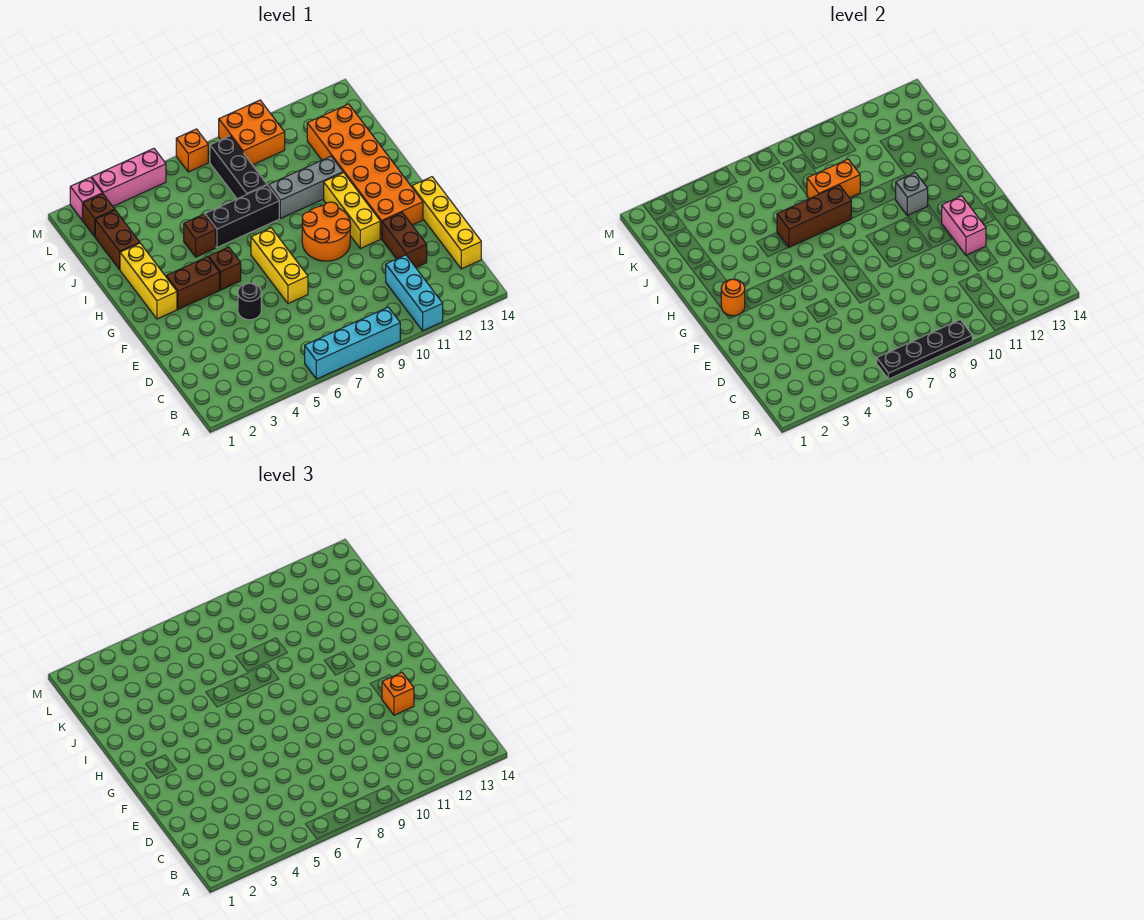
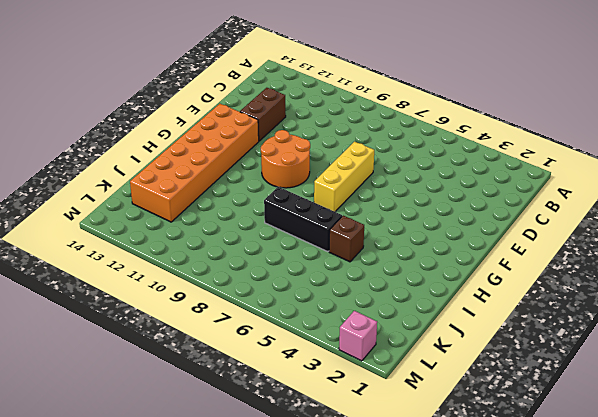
none -> cyan brick A6:A9 level 1
none -> cyan brick A11:C11 level 1
none -> yellow brick C14:F14 level 1

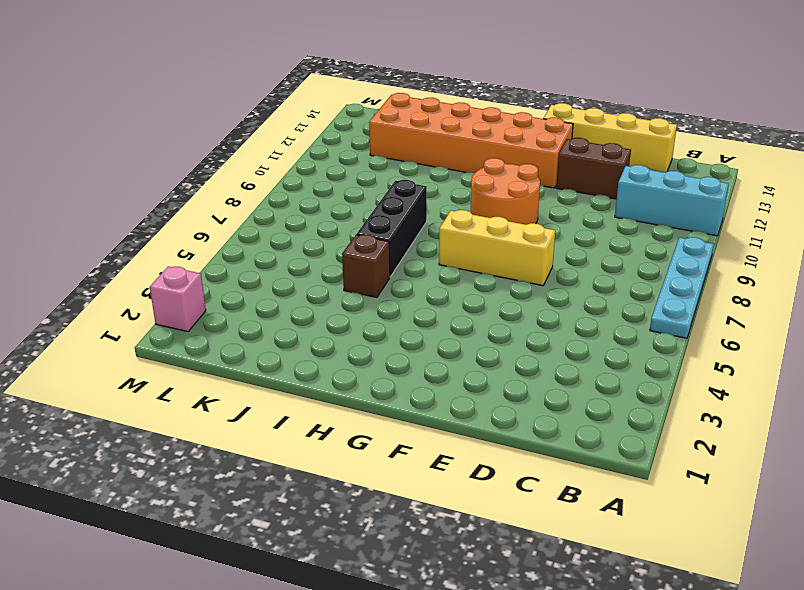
cyan plate A6:A9 level 1 -> cyan brick A6:A9 level 1
none -> black round brick E5 level 1
none -> yellow brick F11:H11 level 1
none -> yellow brick G2:I2 level 1

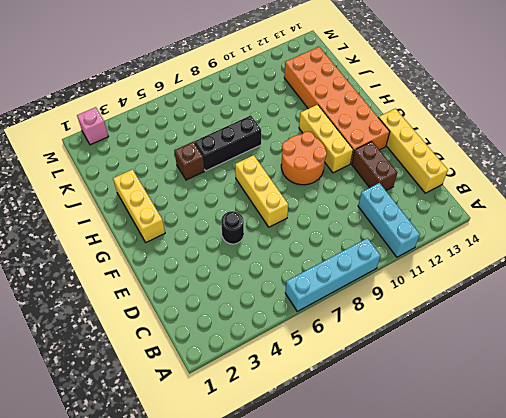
none -> brown brick G3:G4 level 1
none -> brown brick G5 level 1
none -> grey brick I9:I11 level 1

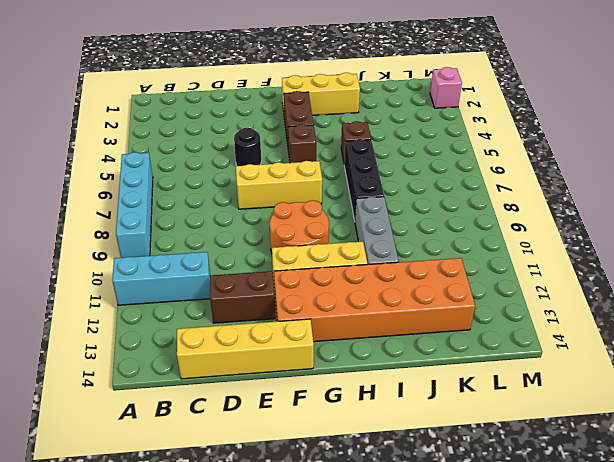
none -> brown brick J2:K2 level 1
none -> black brick J8:L8 level 1
none -> brown brick L2 level 1

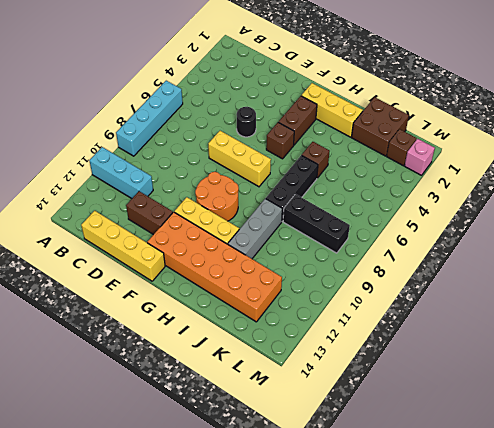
brown brick J1:K2 level 1 -> brown brick J2:K2 level 1
none -> orange brick L9:M10 level 1
none -> pink brick M3:M5 level 1
none -> orange brick M7 level 1

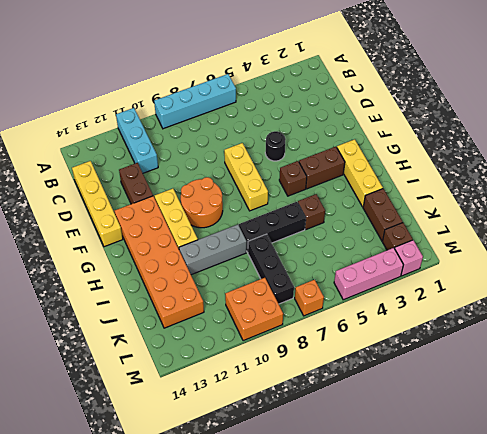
none -> black plate A6:A9 level 2
none -> pink brick E12:F12 level 2
none -> orange round brick G2 level 2

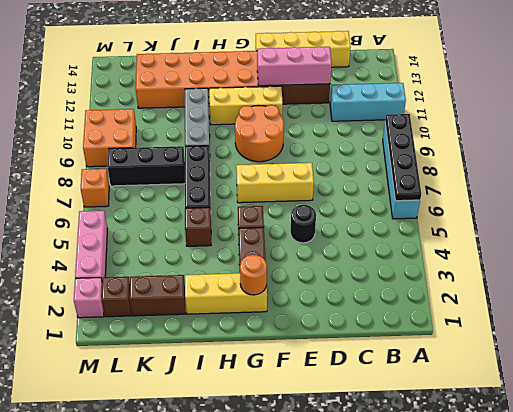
pink brick D12:F12 level 2 -> pink brick E12:F12 level 2
none -> grey brick H11 level 2
none -> brown brick I6:I8 level 2
none -> orange brick J8:J9 level 2

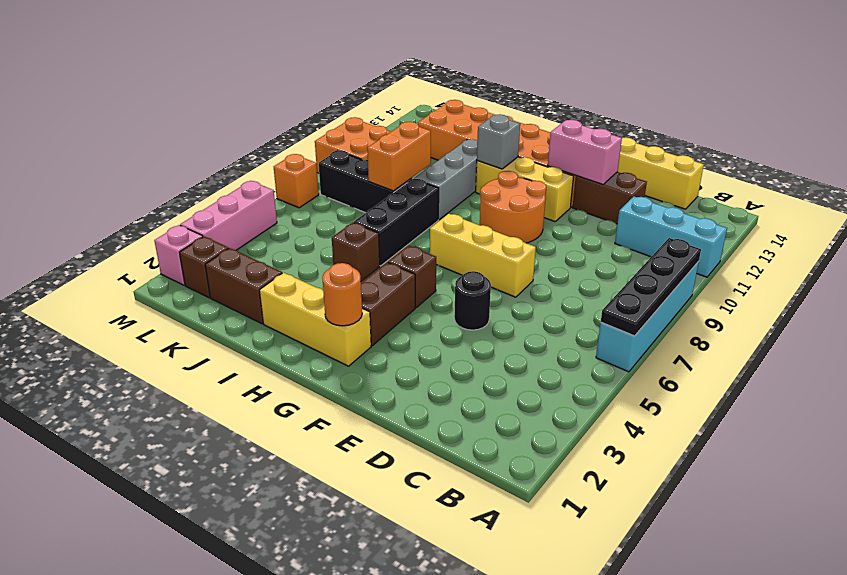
none -> brown brick I6:I8 level 2
none -> orange brick E12 level 3

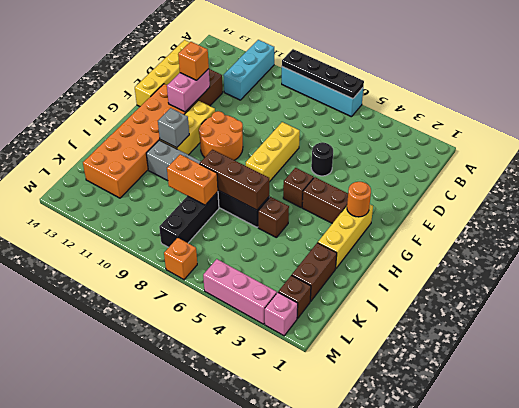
none -> orange brick L9:M10 level 1

